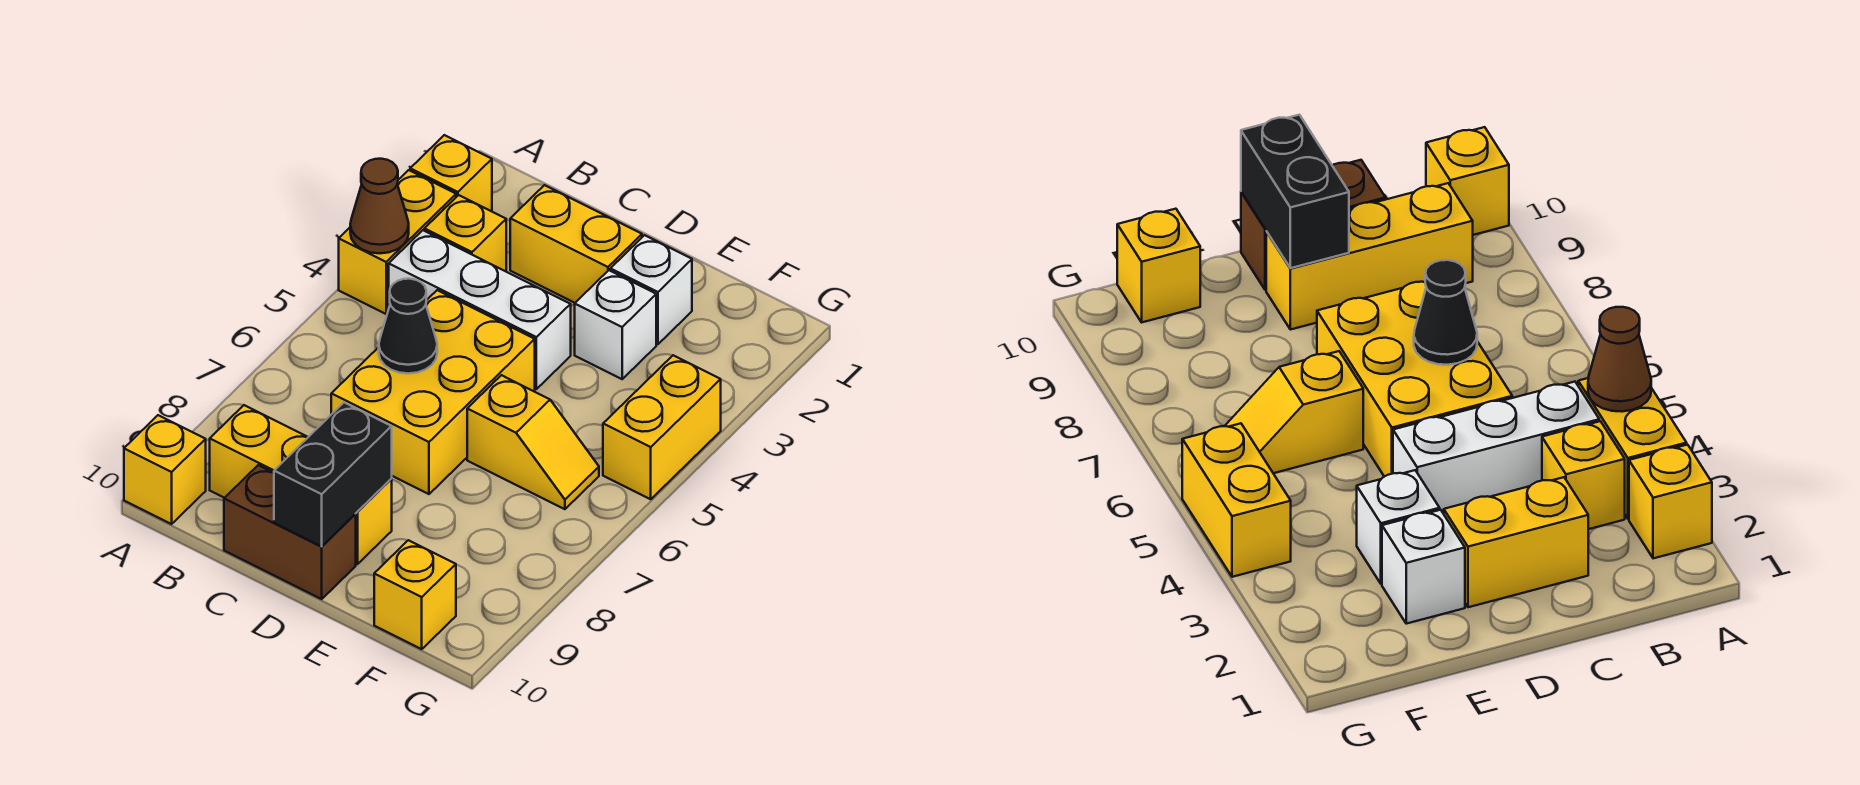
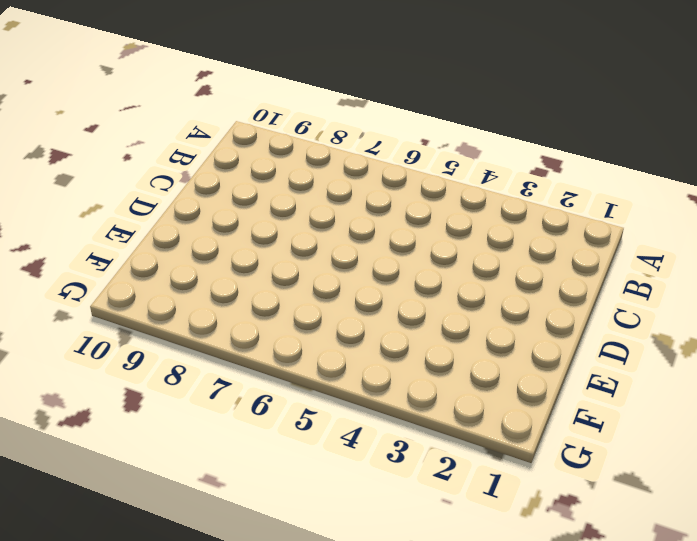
none -> yellow brick A2 level 1
none -> yellow brick A3:A4 level 1
none -> yellow brick A10 level 1

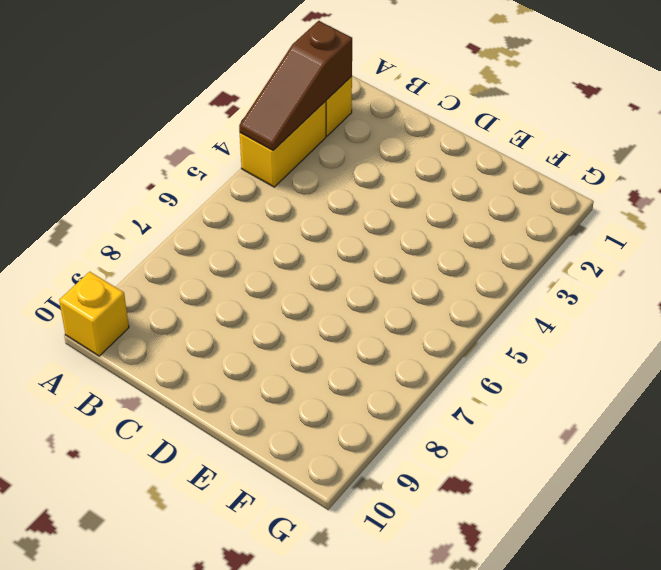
brown slope A2:A4 level 2 top 2 -> brown cone A4 level 2
none -> yellow brick B3 level 1
none -> white brick B4:D4 level 1
none -> yellow brick B9:D9 level 1

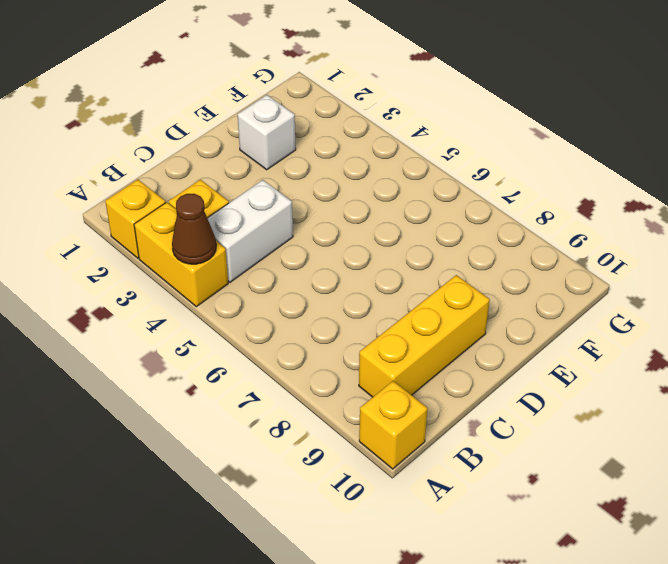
white brick B4:C4 level 1 -> white brick B4:D4 level 1
none -> yellow brick C2:D2 level 1
none -> yellow brick C5:D7 level 1
none -> brown brick C10:D10 level 1

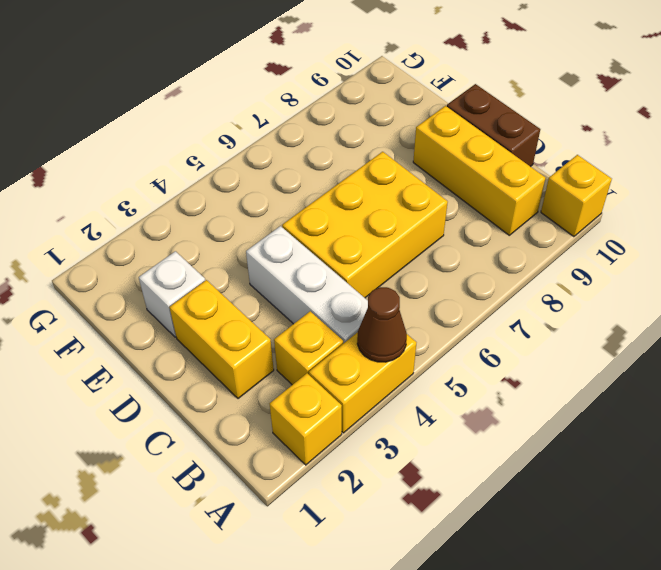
none -> white brick E3 level 1
none -> yellow slope E6:F6 level 1 top E
none -> yellow brick F10 level 1

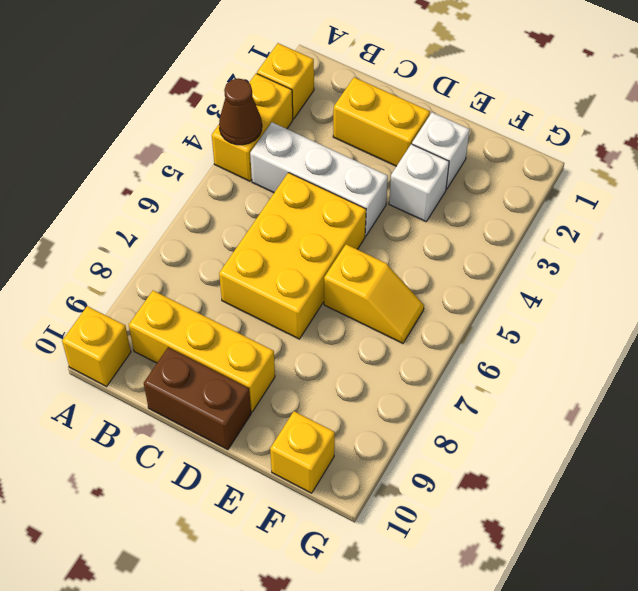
none -> yellow brick B3 level 1
none -> yellow brick G4:G5 level 1
none -> black cone C6 level 2

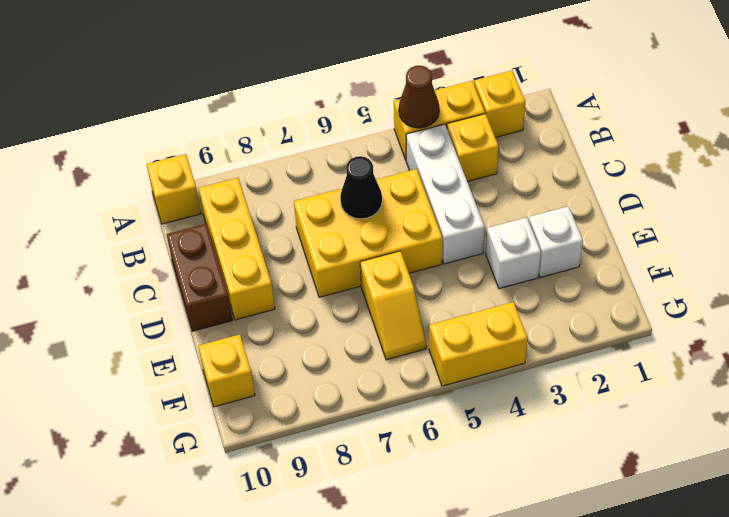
none -> yellow brick C2:D2 level 1
none -> black brick D9:D10 level 2

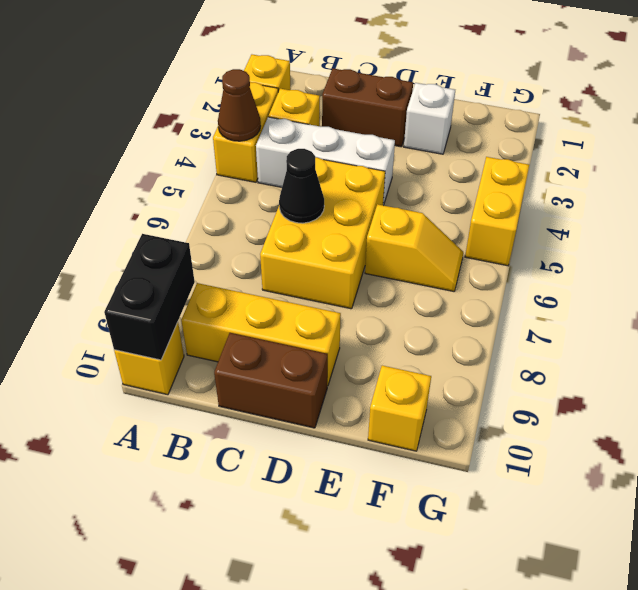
black brick A9:A10 level 2 -> black brick D9:D10 level 2
brown brick C2:D2 level 1 -> yellow brick C2:D2 level 1
none -> white brick E3 level 1

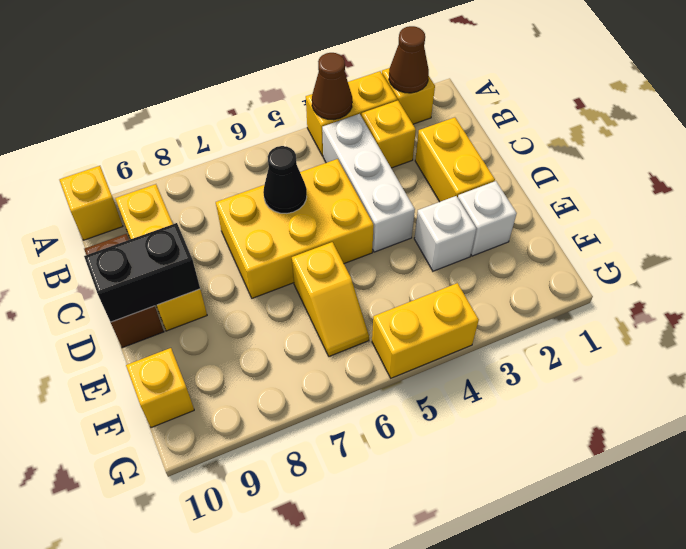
brown cone A2 level 2 -> none

